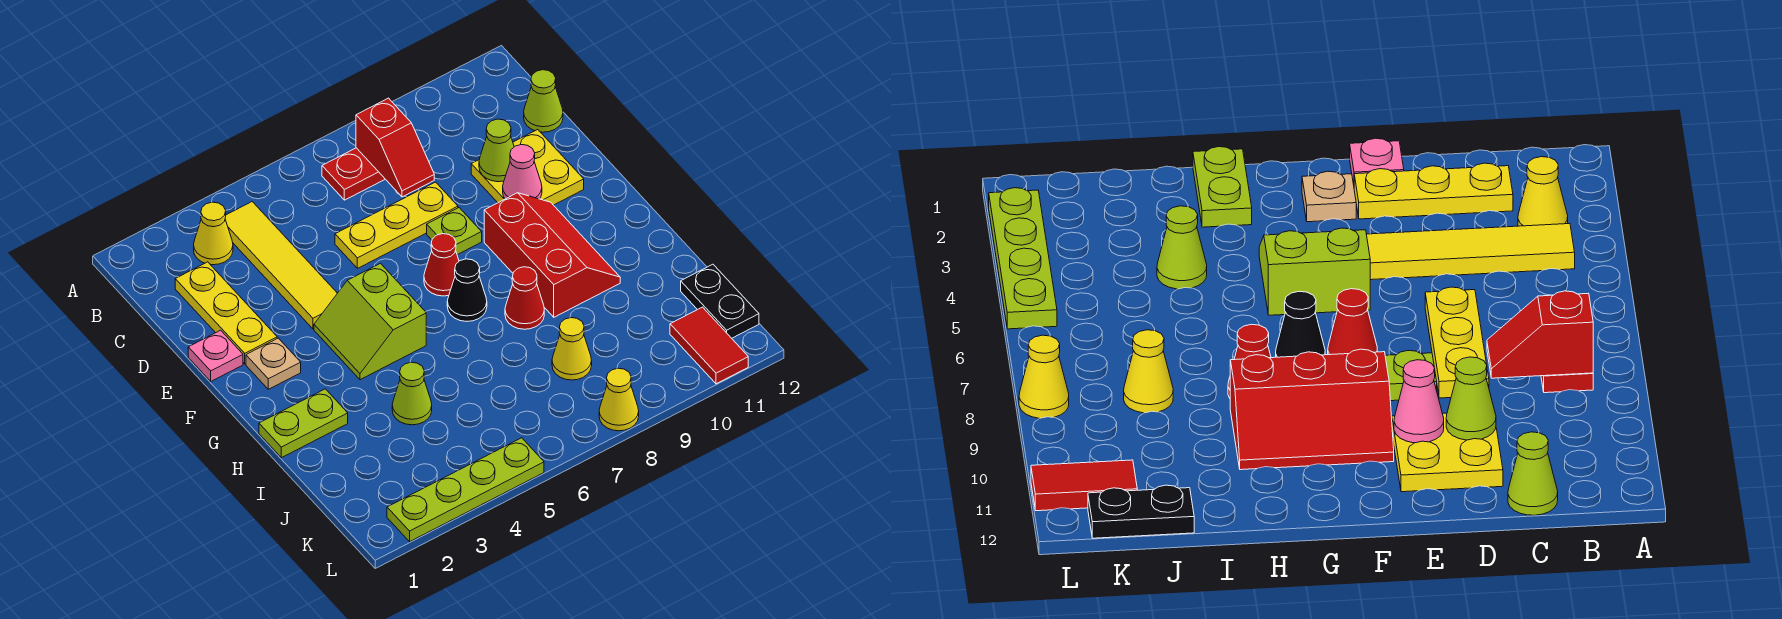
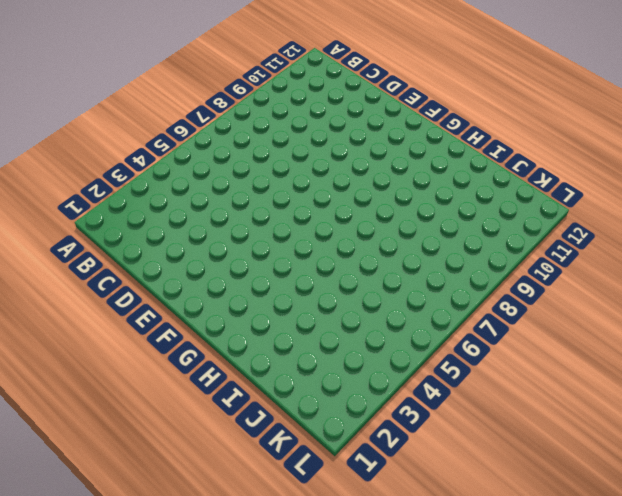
none -> yellow cone B3 level 1
none -> yellow tile B4:E4 level 1
none -> red plate B7:B8 level 1

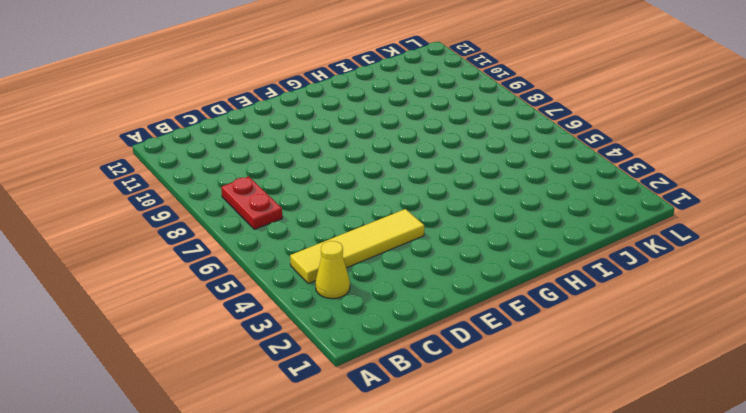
none -> yellow plate C2:E2 level 1
none -> lime cone C12 level 1
none -> yellow plate D6:D8 level 1

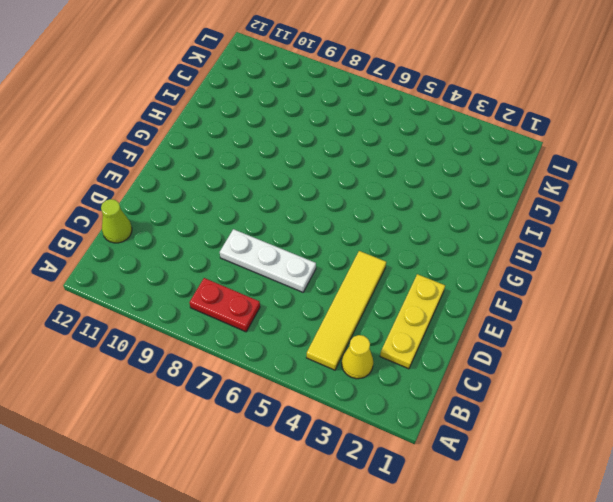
white plate D6:D8 level 1 -> yellow plate D6:D8 level 1
none -> yellow plate D10:E11 level 1
none -> pink plate E1 level 1
none -> lime plate E8 level 1

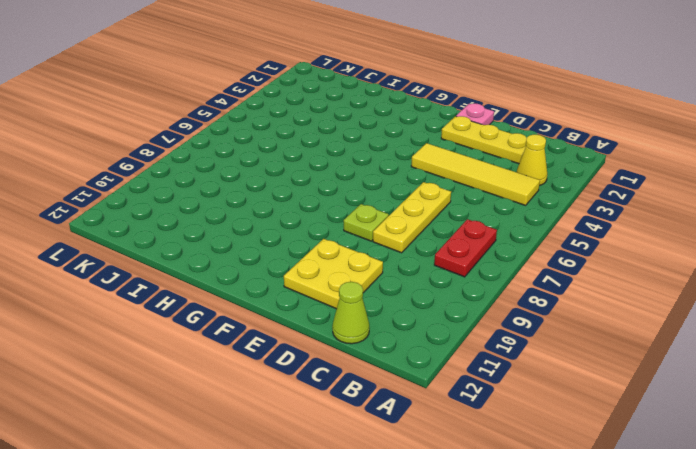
none -> tan plate F2 level 1
none -> lime slope F4:G5 level 1 top 5
none -> red cone F7 level 1

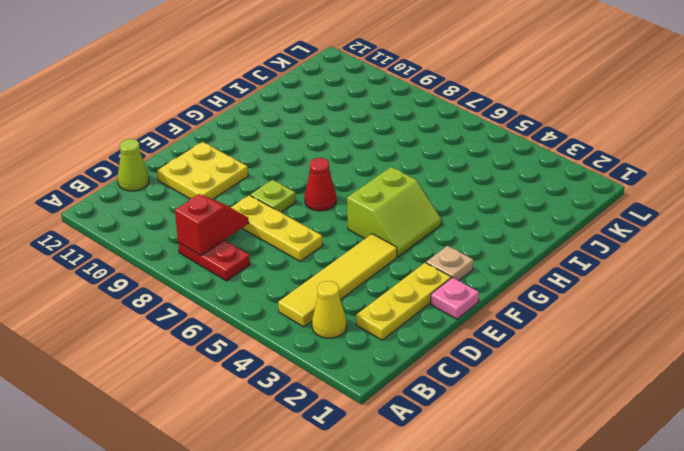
none -> red slope F9:H10 level 1 top 9
none -> black cone G7 level 1
none -> lime plate H1:H2 level 1

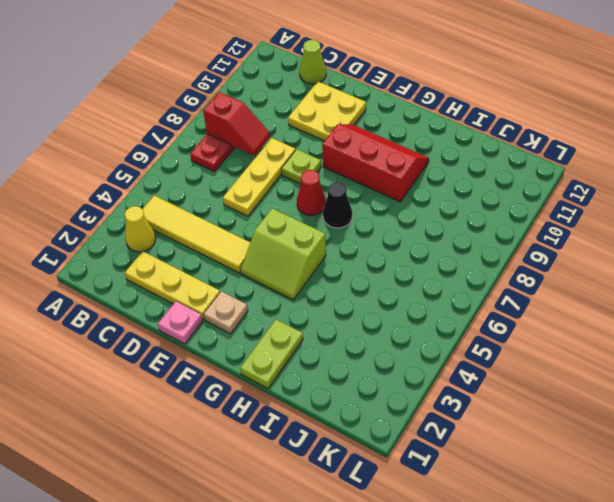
none -> red cone H8 level 1
none -> lime cone I4 level 1
none -> yellow cone J8 level 1

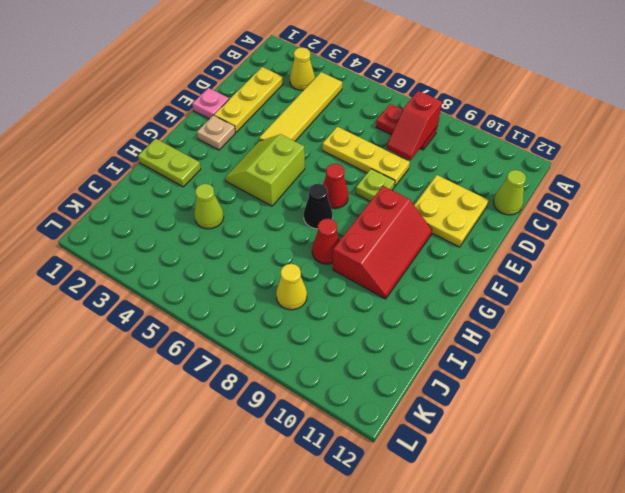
none -> black plate J12:K12 level 1
none -> red tile K11:L11 level 1
none -> lime plate L2:L5 level 1

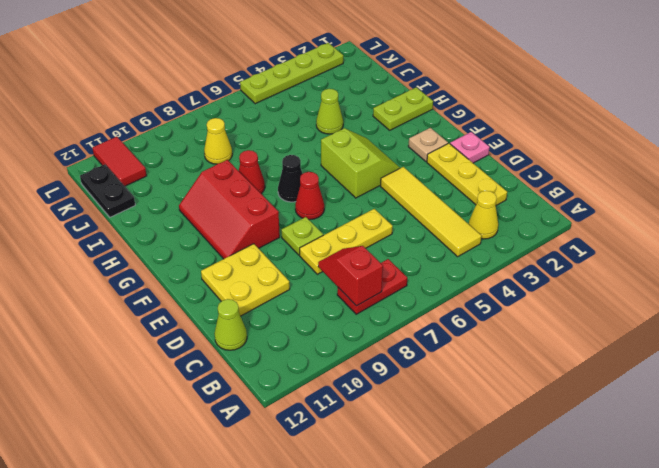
none -> yellow cone L8 level 1
none -> lime cone D10 level 2
none -> pink cone E10 level 2

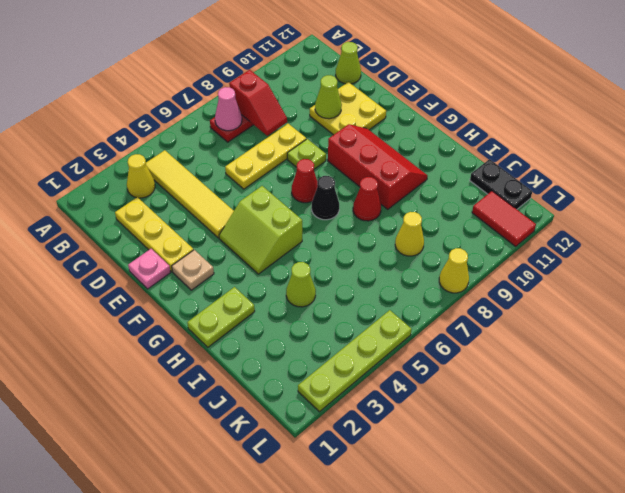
pink cone B7 level 2 -> pink cone E10 level 2

